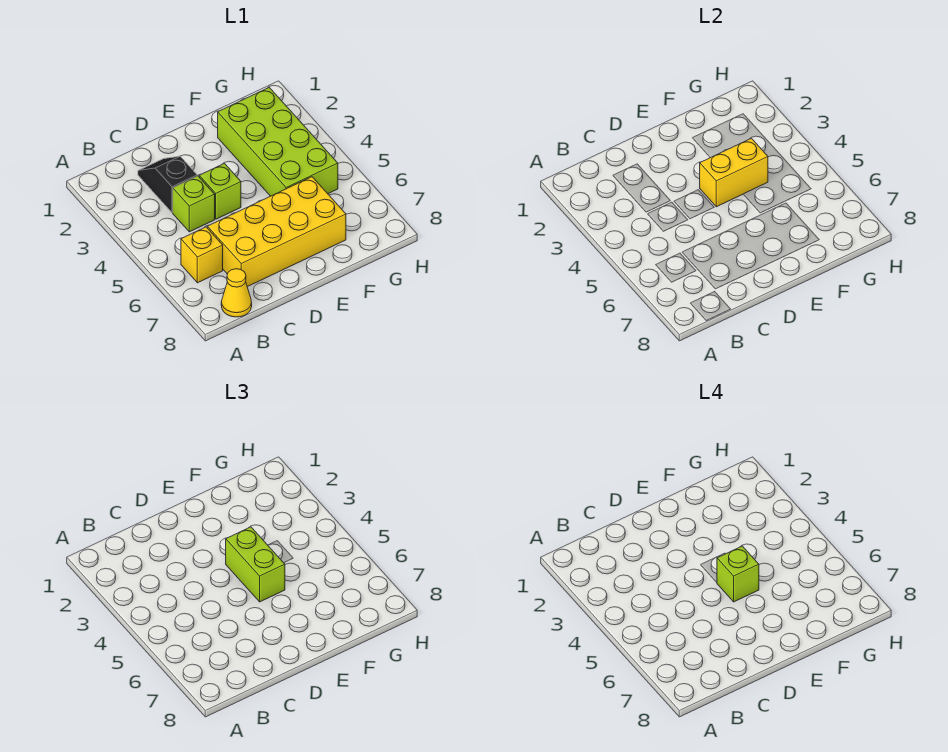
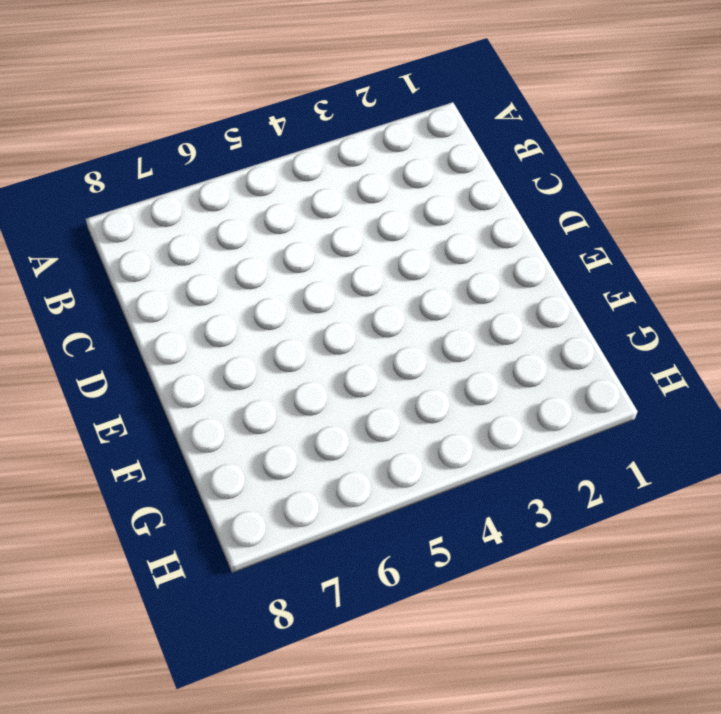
none -> yellow brick B6 level 1
none -> yellow cone B8 level 1

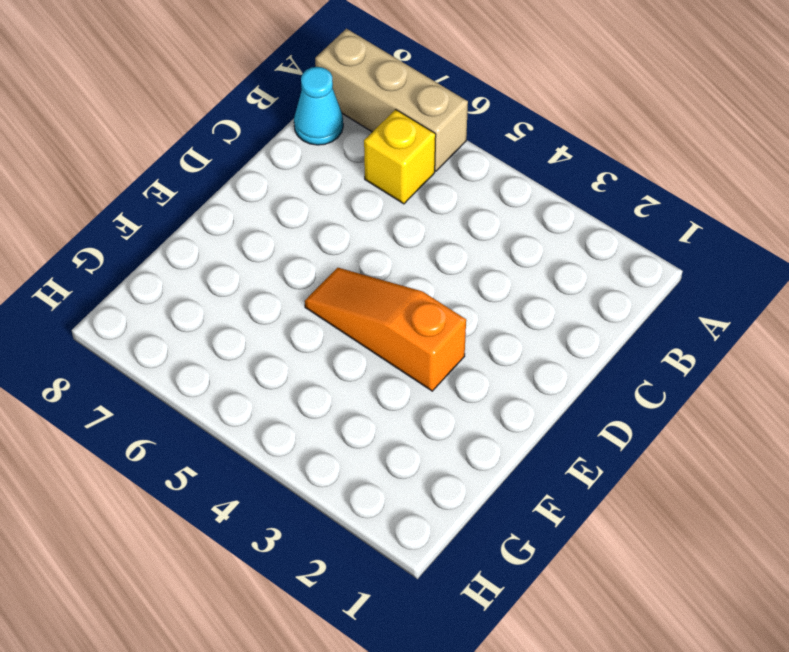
tan brick A6:A8 level 1 -> none
cyan cone B8 level 1 -> yellow cone B8 level 1
orange slope E3:E5 level 1 top 3 -> none
none -> black slope C2:C3 level 1 top 3
none -> lime brick C4 level 1

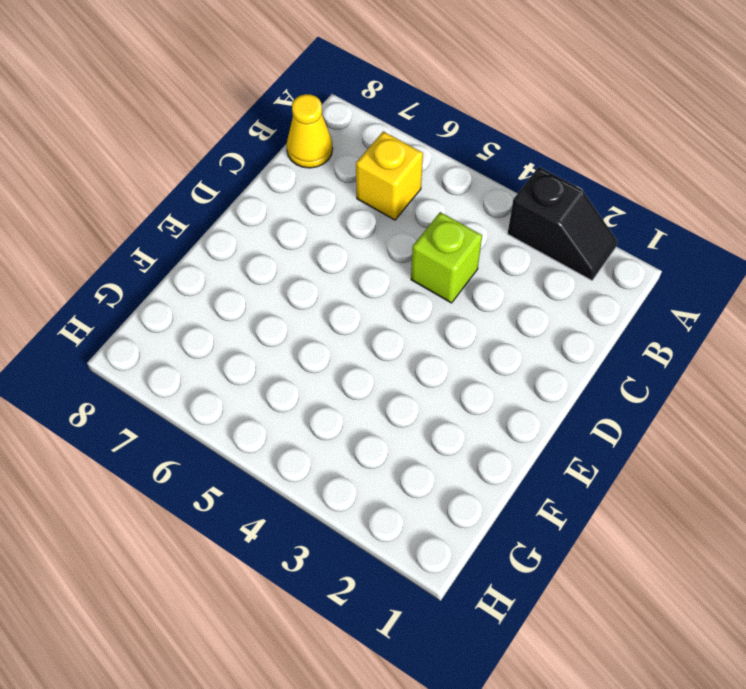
black slope A2:A3 level 1 top 3 -> black slope C2:C3 level 1 top 3
none -> yellow brick C6:F7 level 1
none -> lime brick D4 level 1

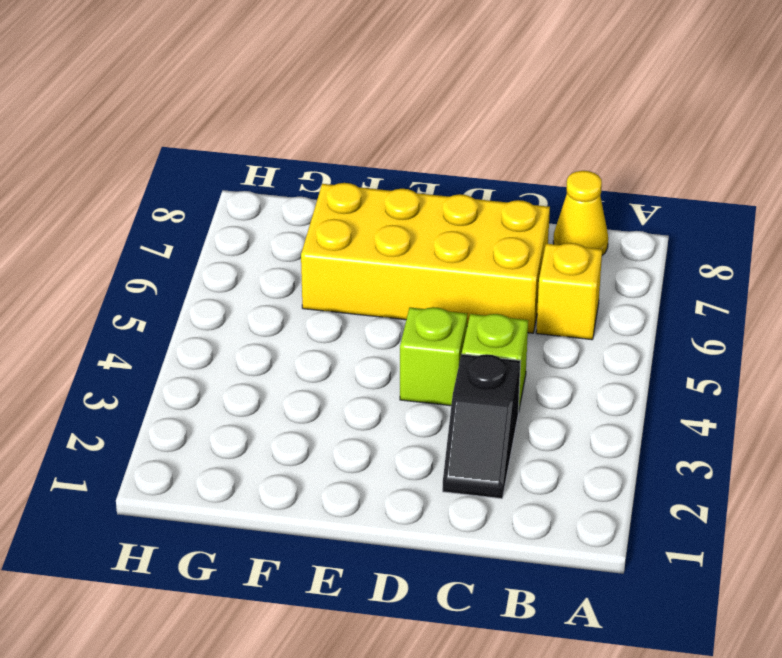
none -> lime brick F2:G5 level 1
none -> yellow brick E4:F4 level 2

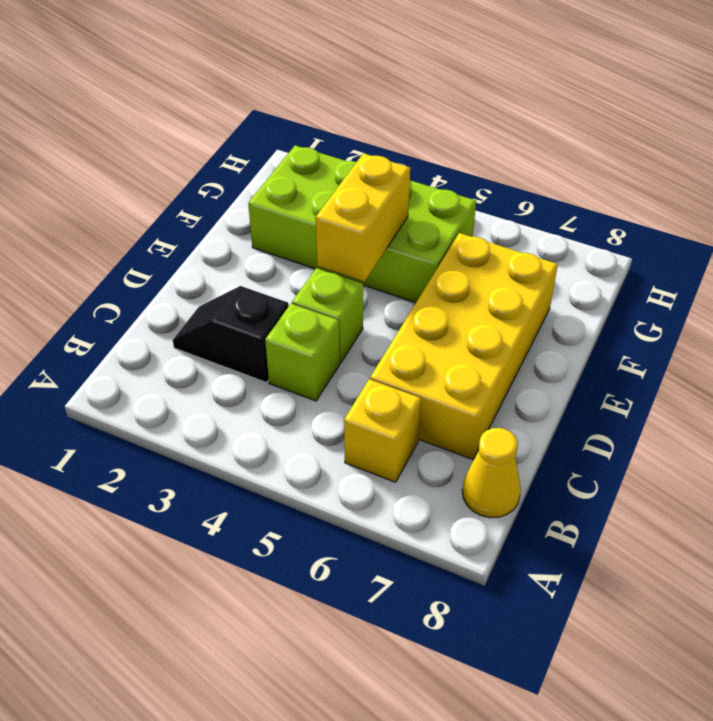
none -> lime brick E4:E5 level 3
none -> lime brick E5 level 4

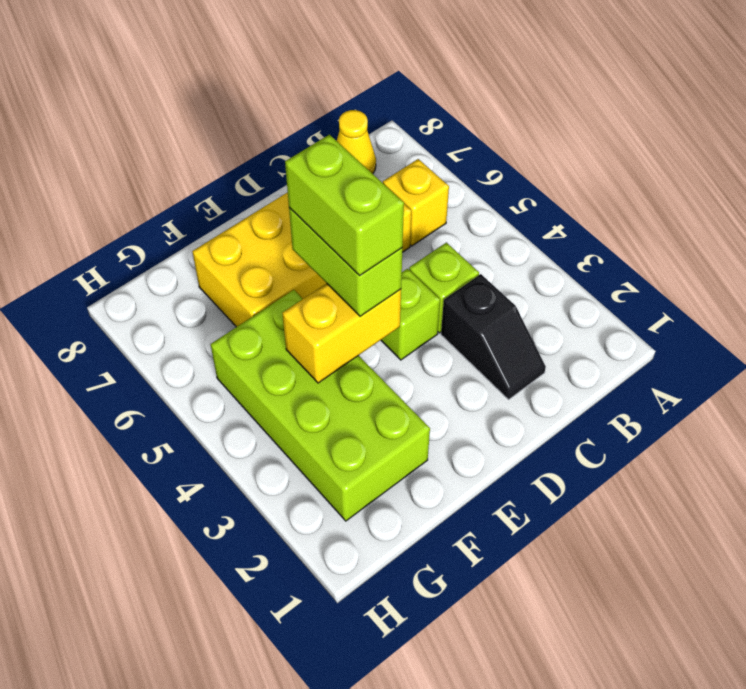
lime brick E4:E5 level 4 -> lime brick E5 level 4

